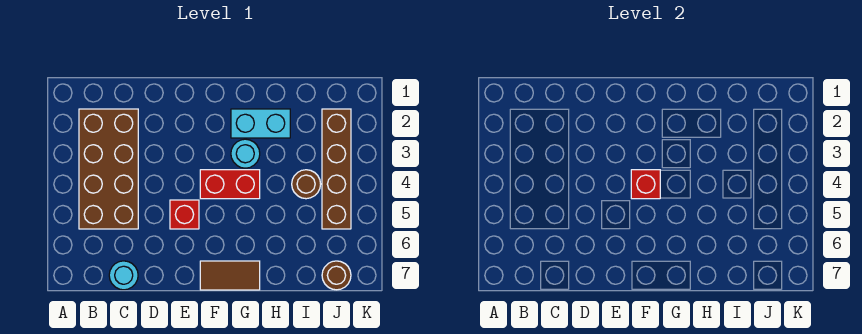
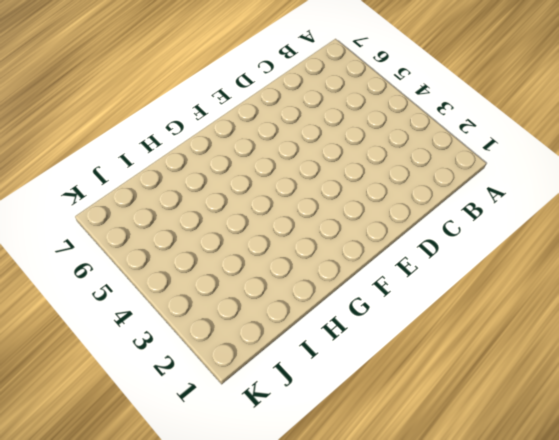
none -> brown brick B2:C5 level 1
none -> cyan round brick C7 level 1

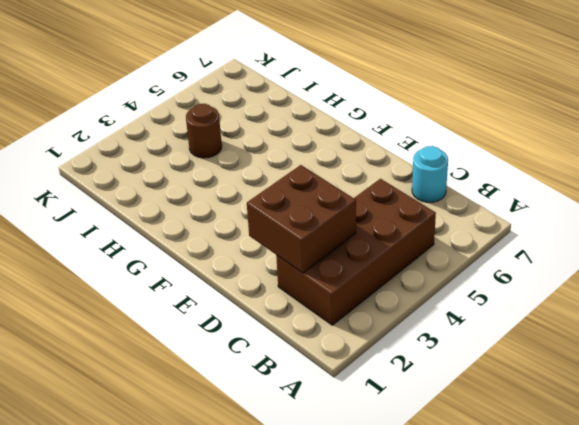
brown brick C2:D3 level 2 -> none
none -> red brick E5 level 1
none -> red brick F4:G4 level 1

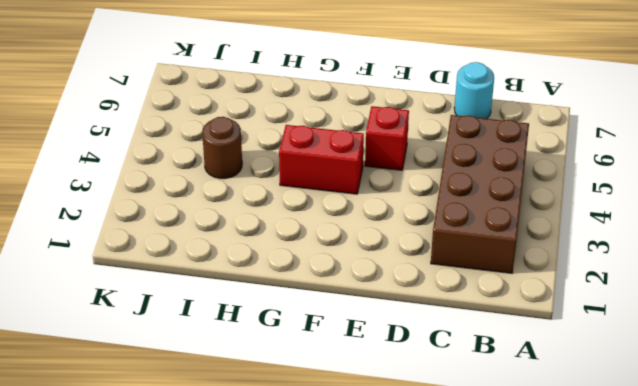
none -> brown tile F7:G7 level 1
none -> cyan brick G2:H2 level 1

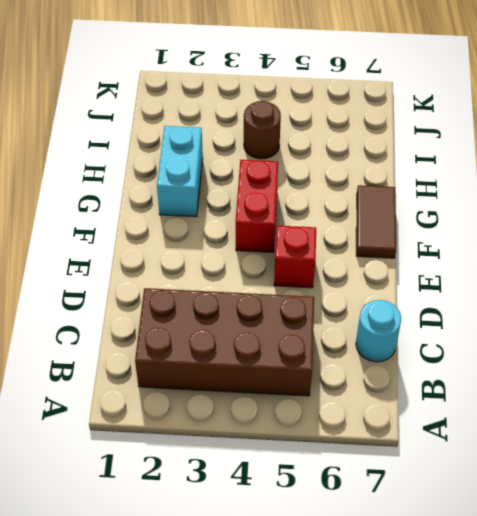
none -> cyan round brick G3 level 1
none -> brown brick J2:J5 level 1

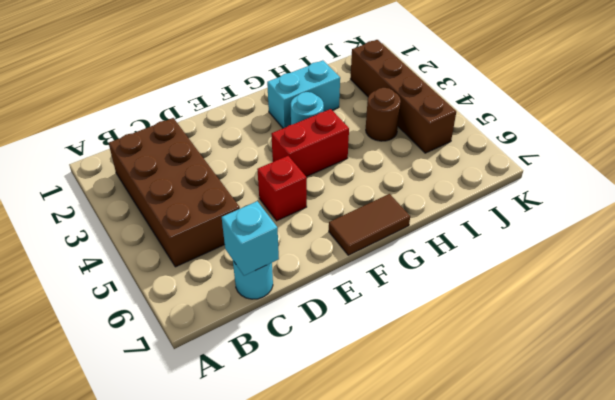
cyan brick C7 level 2 -> none
none -> brown round brick J7 level 1
none -> red brick F4 level 2

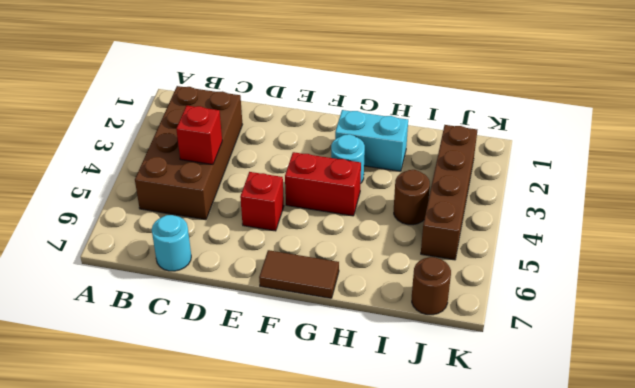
red brick C4 level 2 -> red brick F4 level 2

